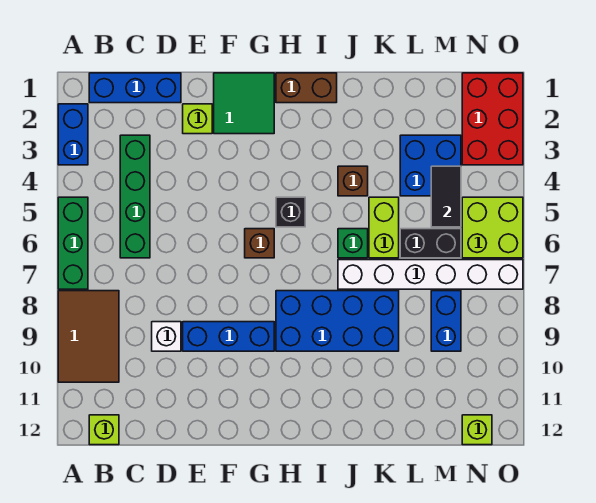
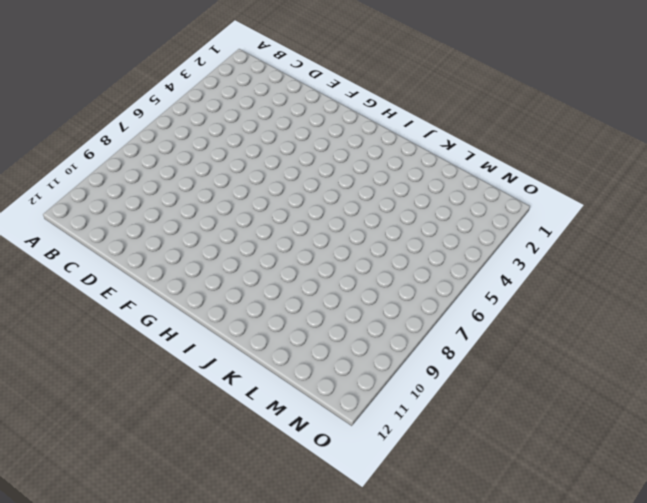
none -> blue brick A2:A3 level 1
none -> green brick A5:A7 level 1
none -> brown tile A8:B10 level 1

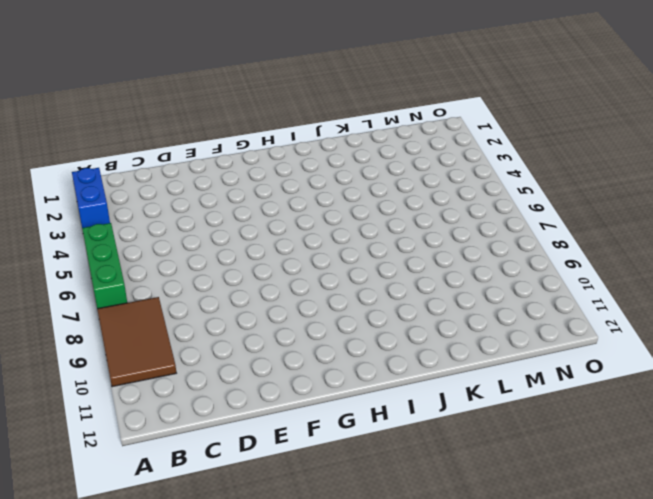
none -> blue brick B1:D1 level 1
none -> lime brick B12 level 1
none -> green brick C3:C6 level 1

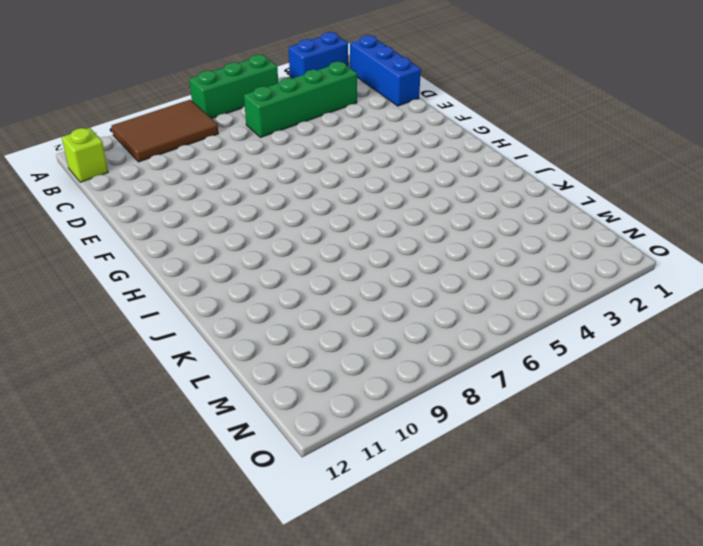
none -> white brick D9 level 1
none -> lime brick E2 level 1
none -> blue brick E9:G9 level 1

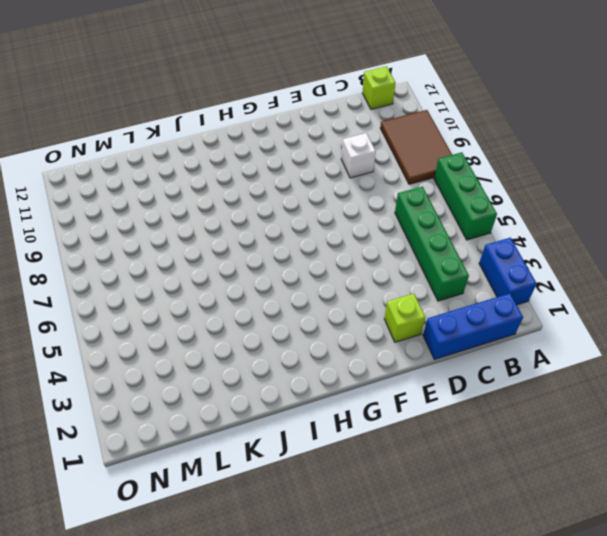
none -> blue brick E9:G9 level 1
none -> green tile F1:G2 level 1
none -> brown brick G6 level 1

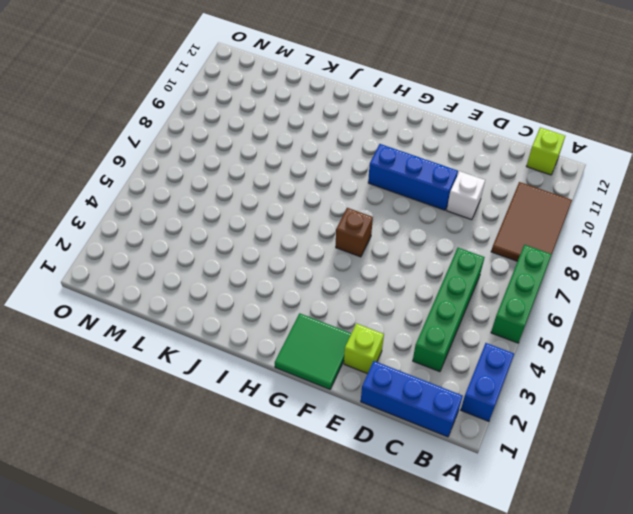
none -> brown brick H1:I1 level 1
none -> black brick H5 level 1
none -> blue brick H8:K9 level 1

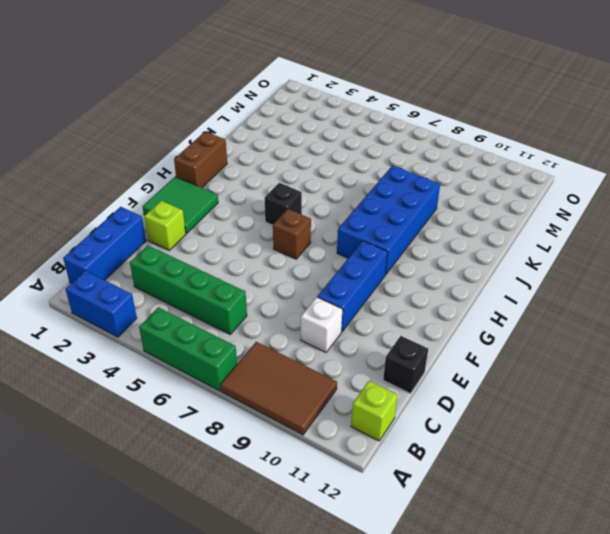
black brick D12 level 1 -> none
none -> brown brick J4 level 1
none -> green brick J6 level 1
none -> white brick J7:O7 level 1

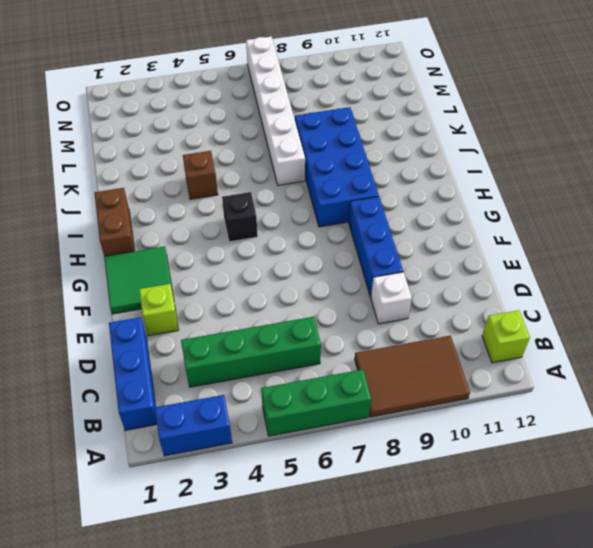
none -> brown brick G6 level 1
none -> green brick J6 level 1
none -> lime brick K5:K6 level 1

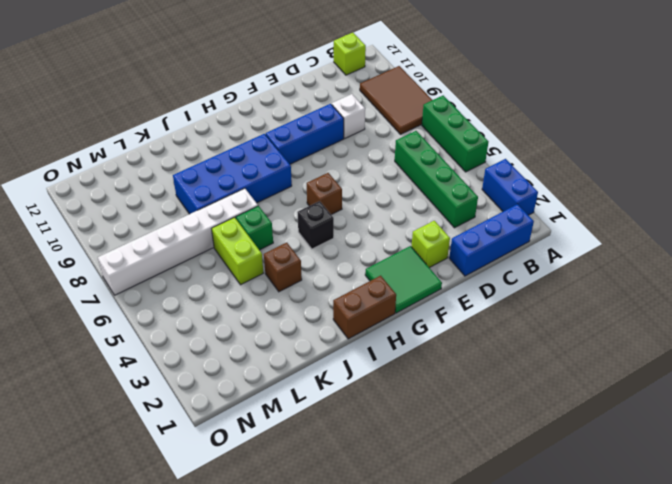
none -> blue brick L3:M4 level 1
none -> black brick L6:M6 level 1
none -> blue brick M8:M9 level 1

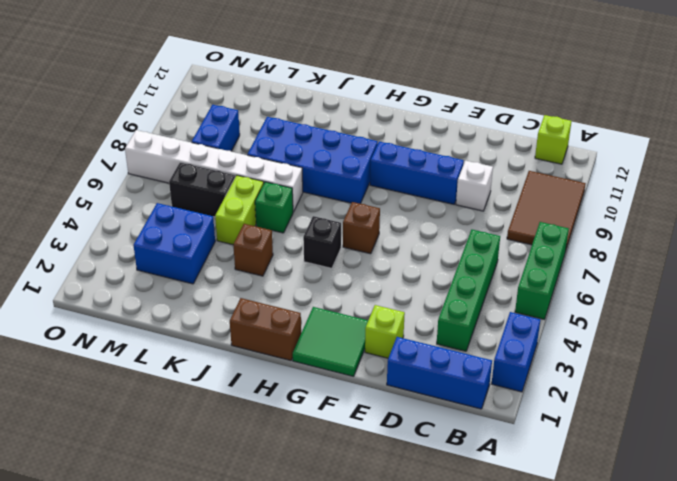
none -> red brick N1:O3 level 1
none -> lime brick N5:O6 level 1
none -> lime brick N12 level 1

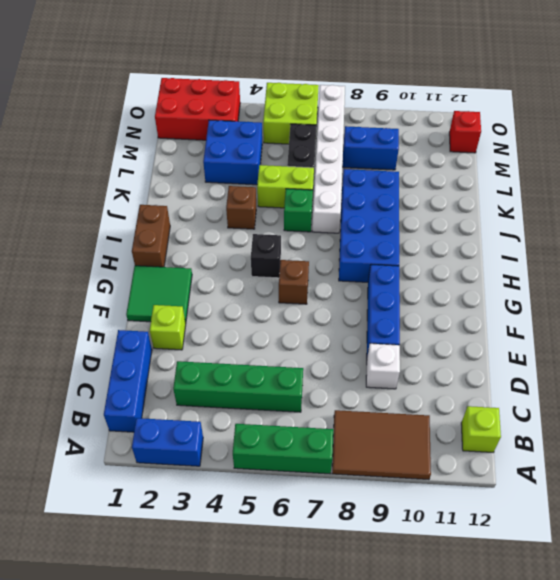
red brick N12 level 1 -> lime brick N12 level 1
none -> black tile M4:M5 level 2

